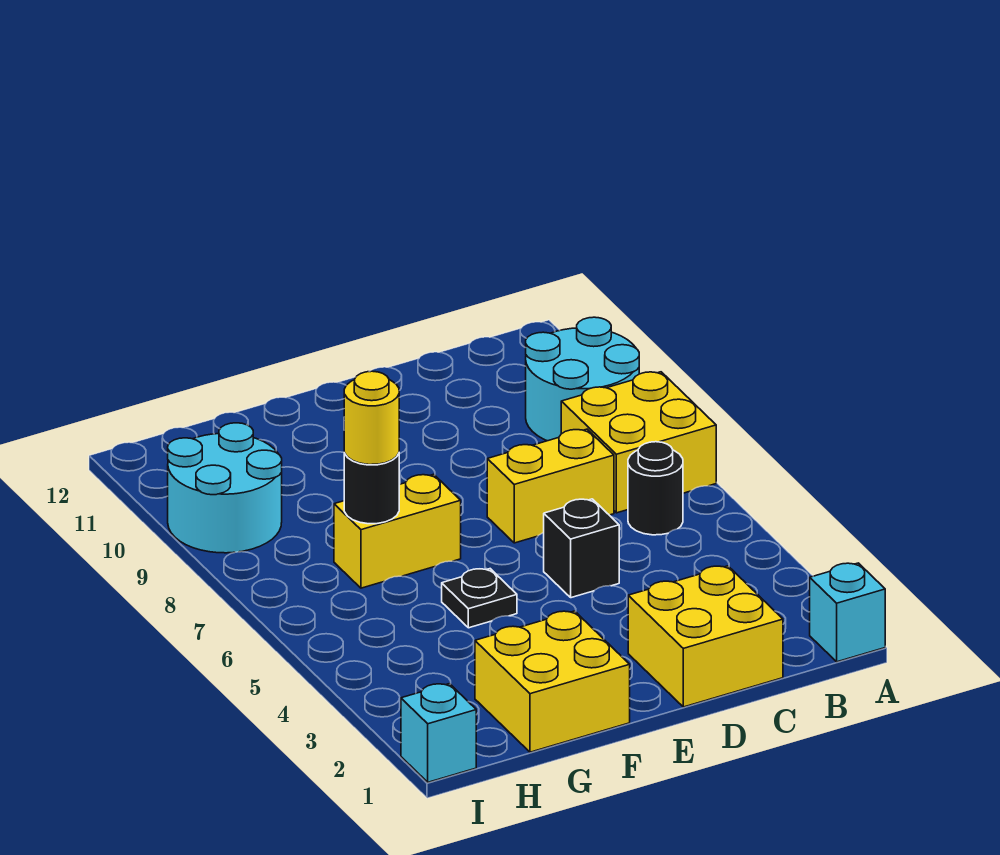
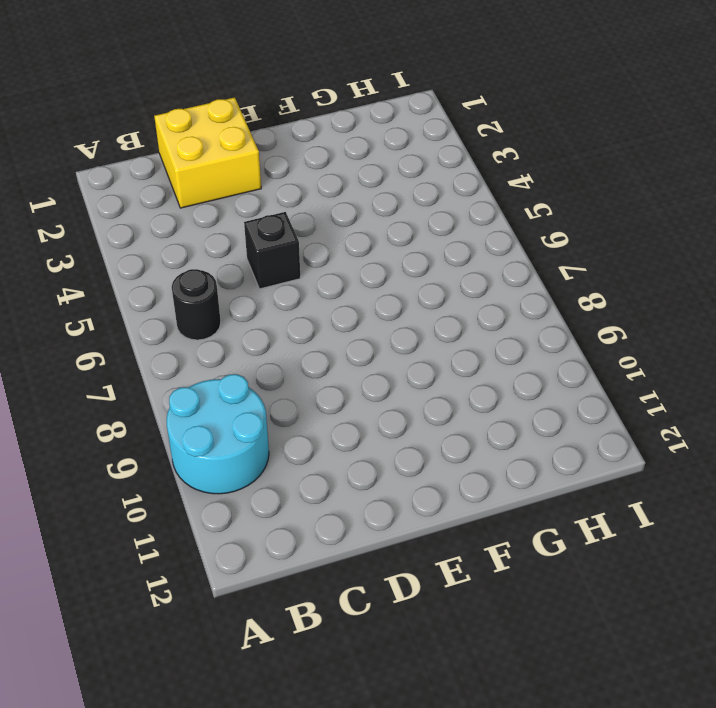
none -> cyan brick A1 level 1
none -> yellow brick A7:B8 level 1
none -> yellow brick C7:D7 level 1

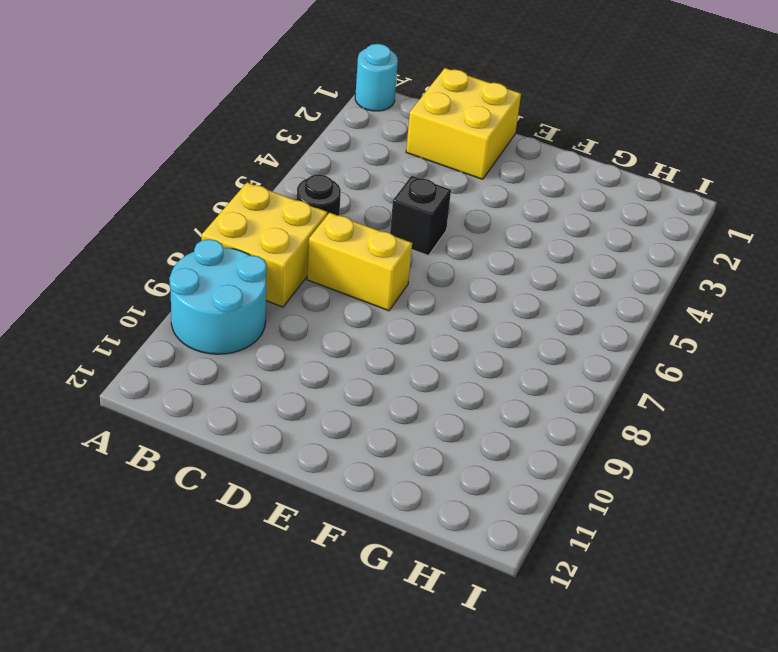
cyan round brick A1 level 1 -> cyan brick A1 level 1
none -> yellow brick F1:G2 level 1
none -> black plate F5 level 1
none -> yellow brick F7:G7 level 1

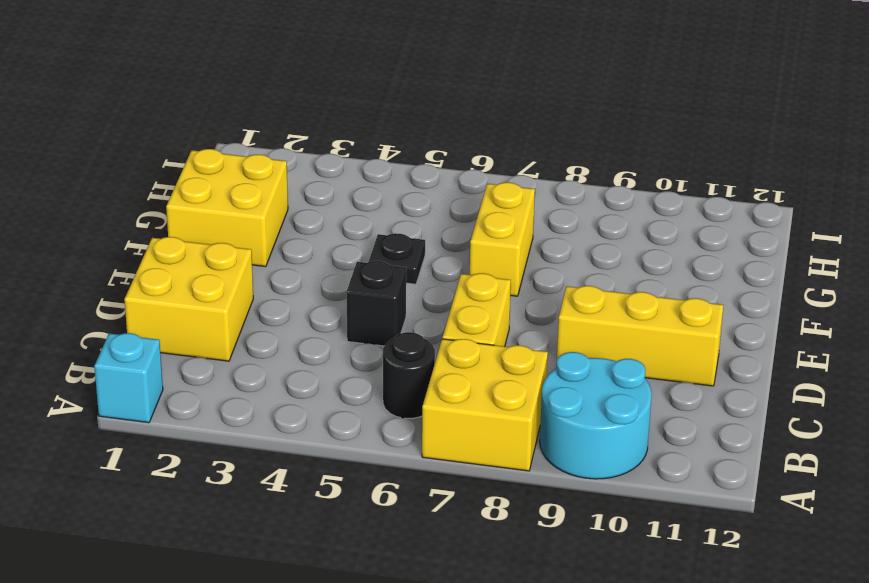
yellow brick D9:D11 level 1 -> none
none -> cyan round brick H9:I10 level 1
none -> cyan brick I1 level 1
none -> black round brick G7 level 2

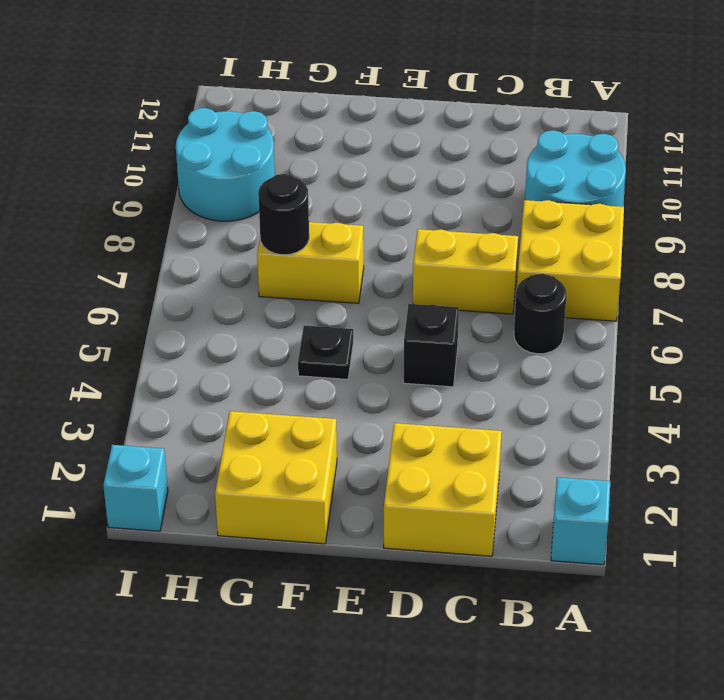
none -> yellow round brick G7 level 3

